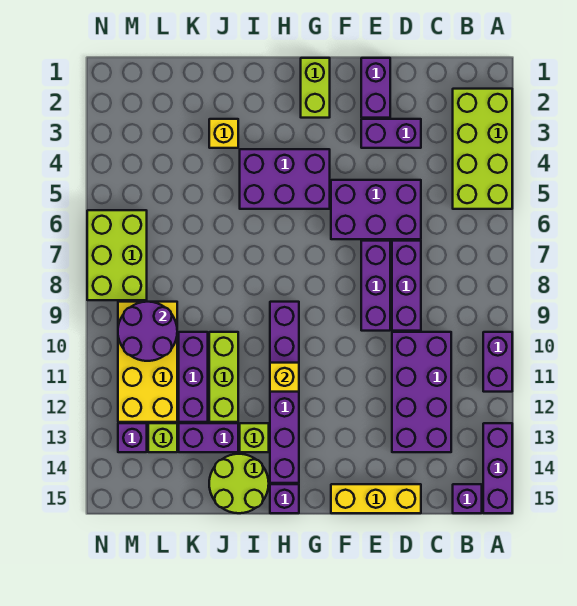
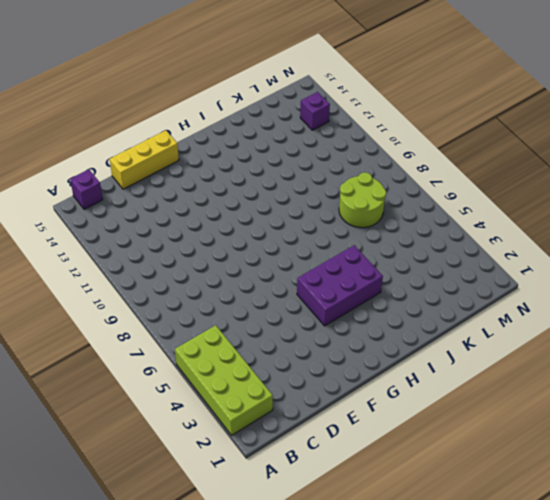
lime round brick K7:L8 level 1 -> lime round brick I14:J15 level 1
none -> purple brick A10:A11 level 1
none -> purple brick A13:A15 level 1
none -> purple brick C10:D13 level 1

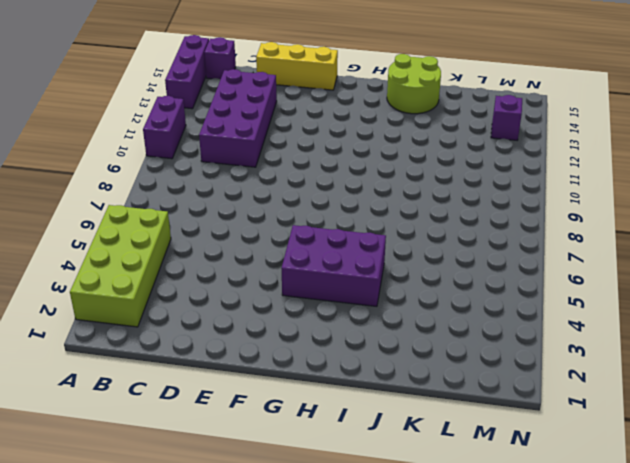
none -> purple brick D3:E3 level 1
none -> purple brick D5:F6 level 1
none -> purple brick D7:D9 level 1

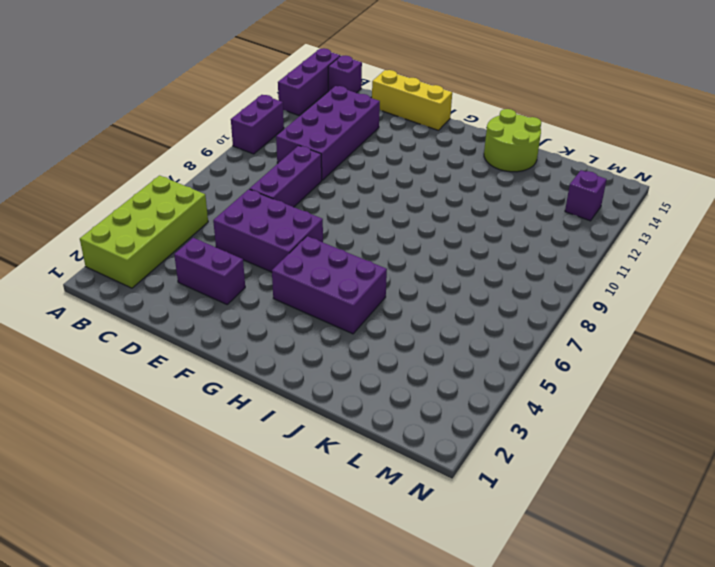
none -> purple brick E1:E2 level 1
none -> purple brick E7:E9 level 1
none -> lime brick G1:G2 level 1

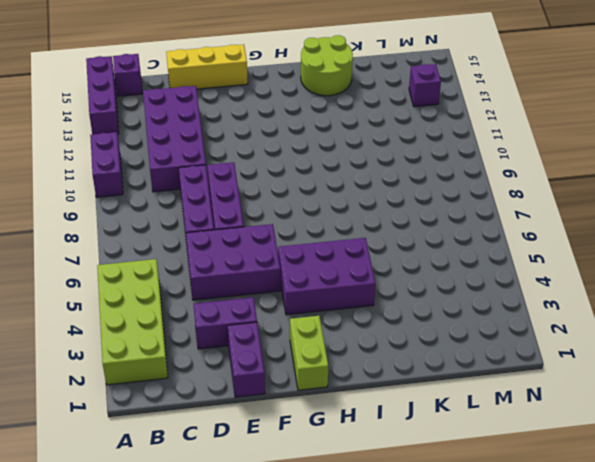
none -> purple brick H9:H14 level 1
none -> purple brick H15 level 1
none -> lime brick I13 level 1

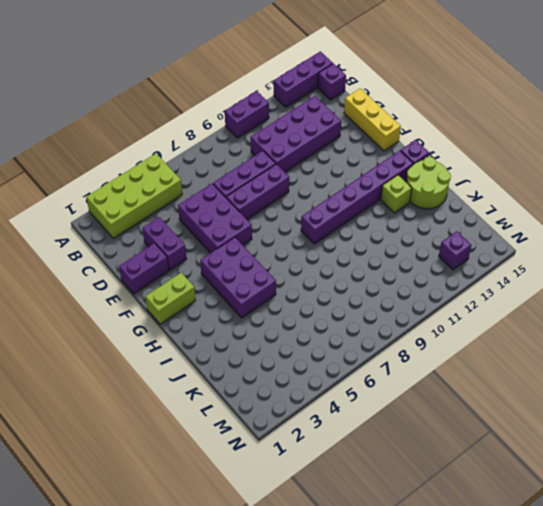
none -> yellow brick J3 level 1
none -> lime brick J10:J12 level 1
none -> purple brick J13:K13 level 1

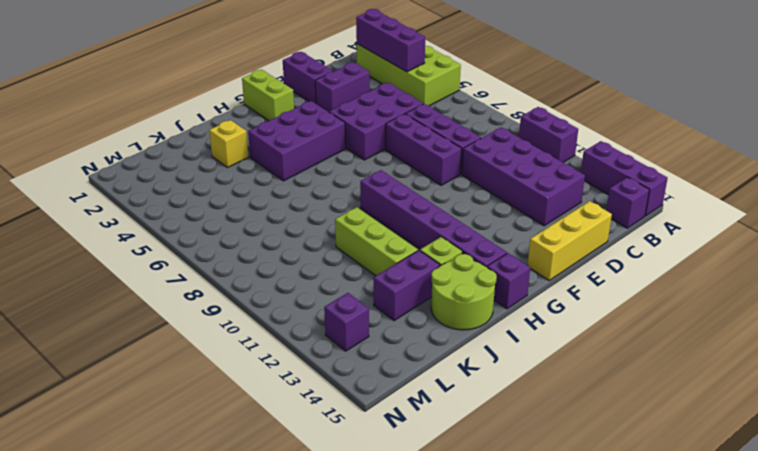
purple brick B2:B4 level 2 -> purple brick K10:K12 level 1
none -> yellow brick L9:M12 level 1
none -> lime brick L13 level 1
none -> lime brick M6:N8 level 1

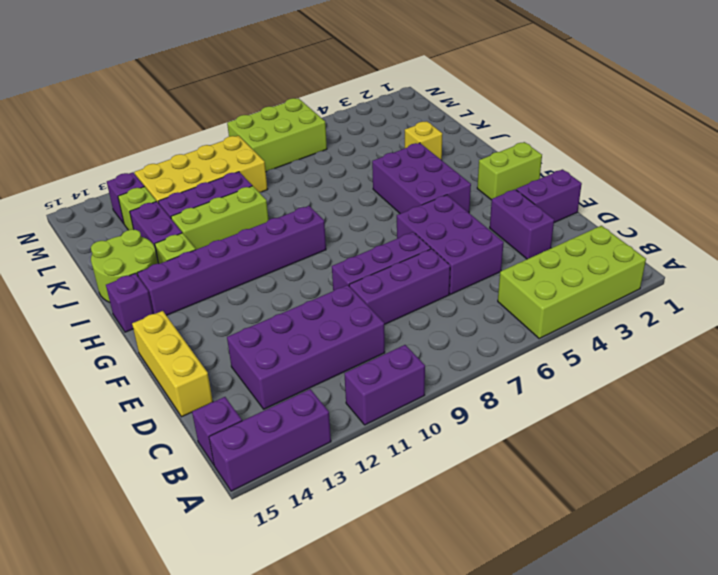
none -> yellow brick H11 level 2
none -> purple round brick L9:M10 level 2

